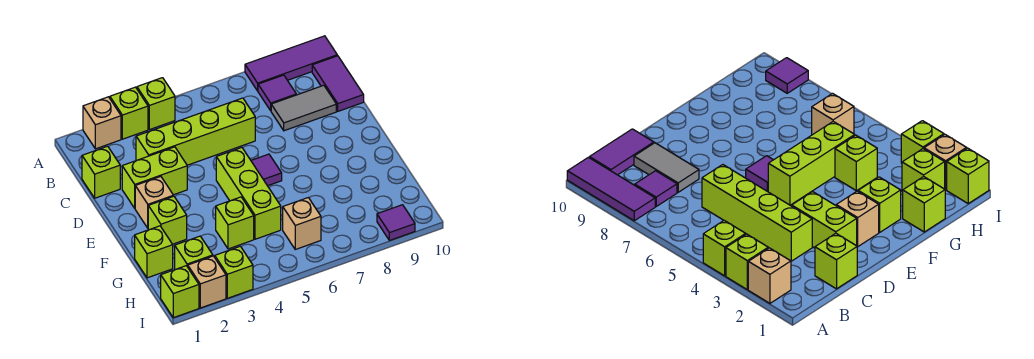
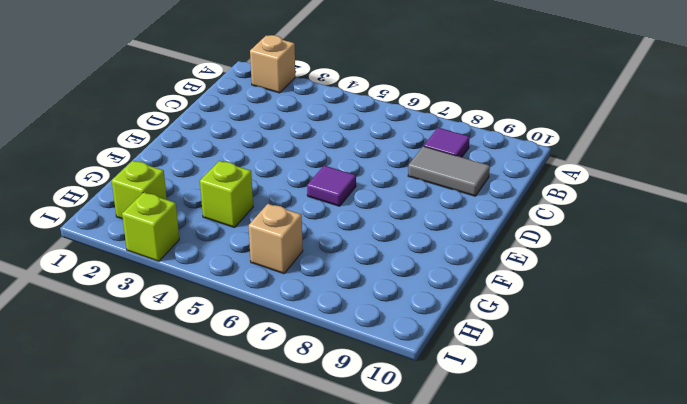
none -> lime brick A3 level 1
none -> lime brick A4 level 1
none -> purple tile A8:A10 level 1

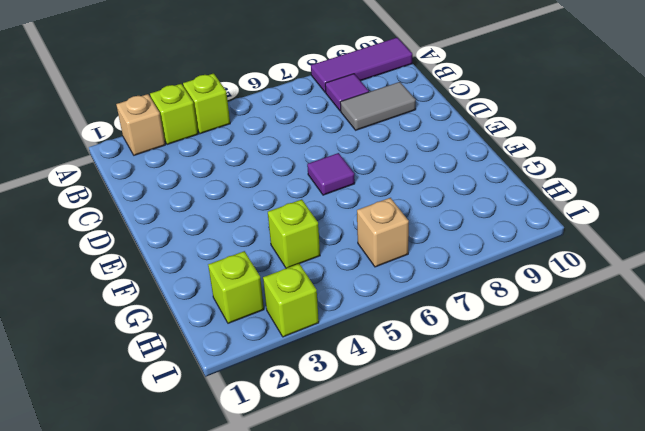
none -> purple tile B10:C10 level 1
none -> lime brick C1 level 1
none -> lime brick C3:C6 level 1

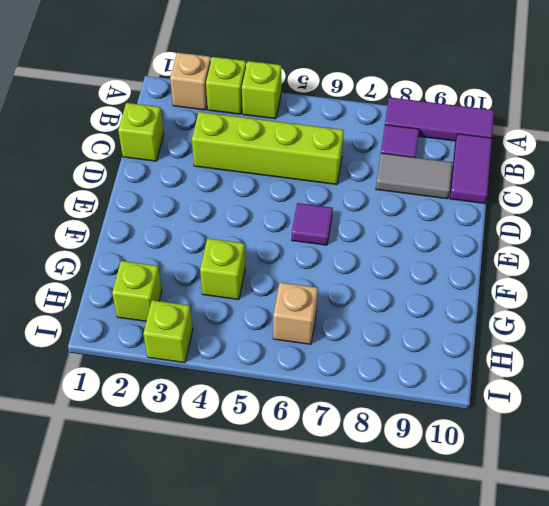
none -> lime brick D2:D3 level 1
none -> tan brick E2 level 1
none -> lime brick E5:G5 level 1

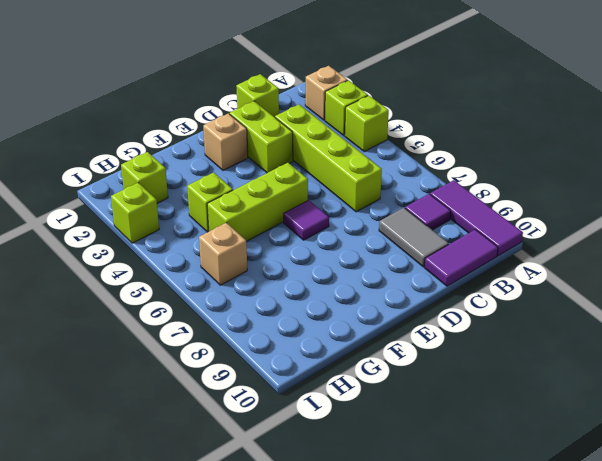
none -> lime brick F2 level 1
none -> lime brick G1 level 1
none -> lime brick I1 level 1

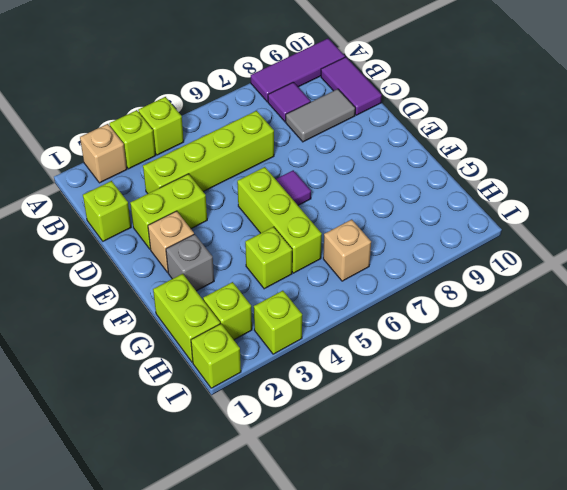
grey brick F2 level 1 -> lime brick F2 level 1
lime brick G1:H1 level 1 -> lime brick G1 level 1
none -> tan brick I2 level 1
none -> purple tile I9 level 1

